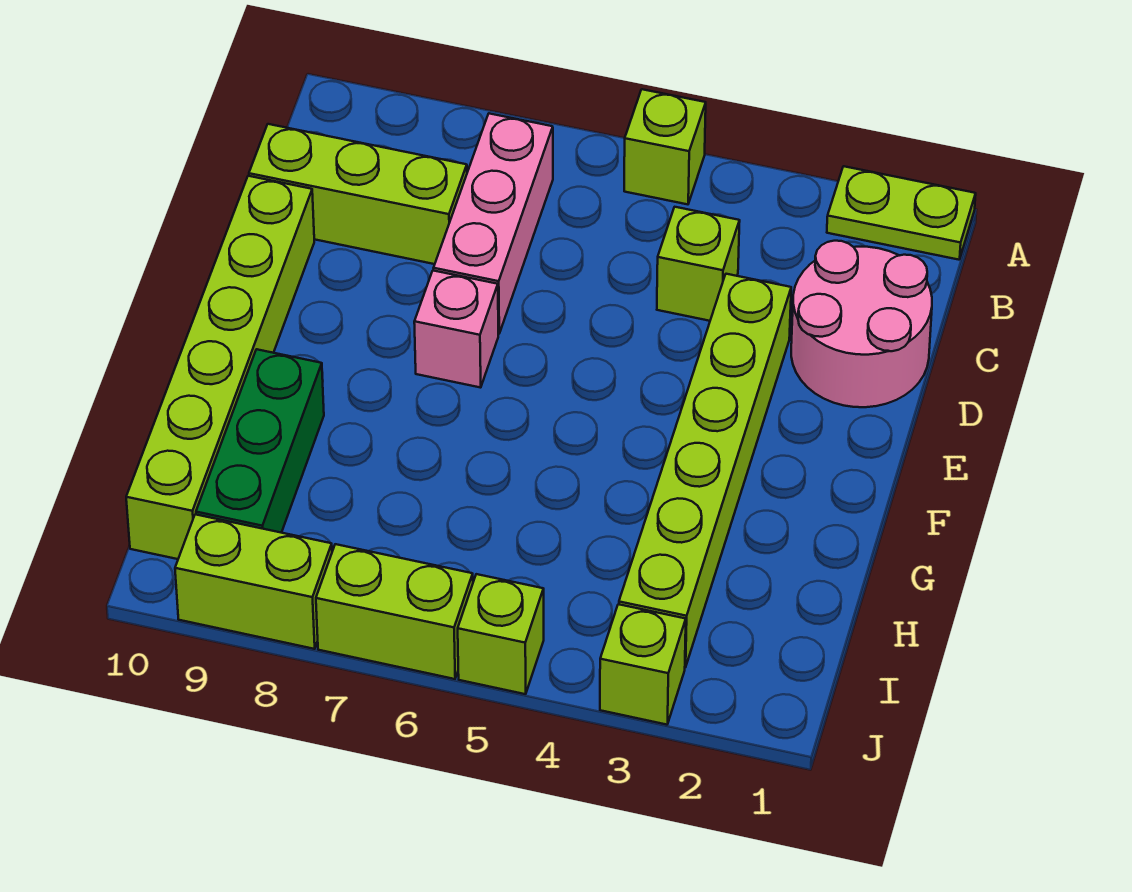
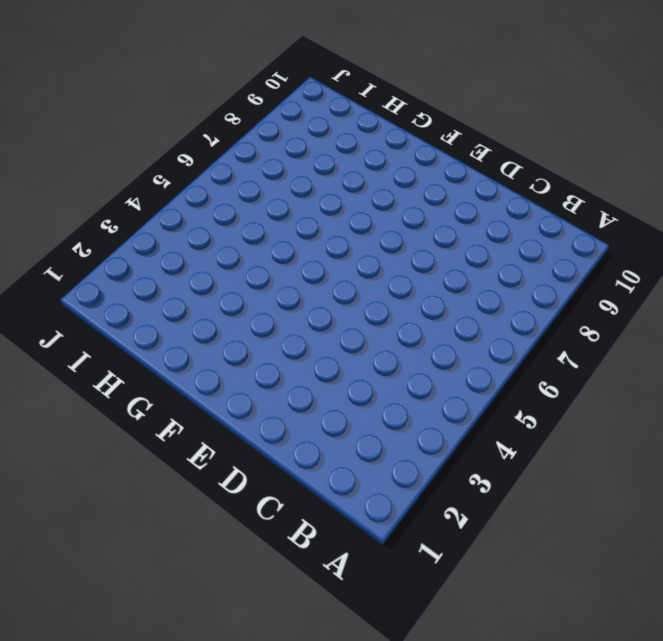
none -> lime plate A1:A2 level 1
none -> lime brick A5 level 1
none -> pink brick B7:D7 level 1

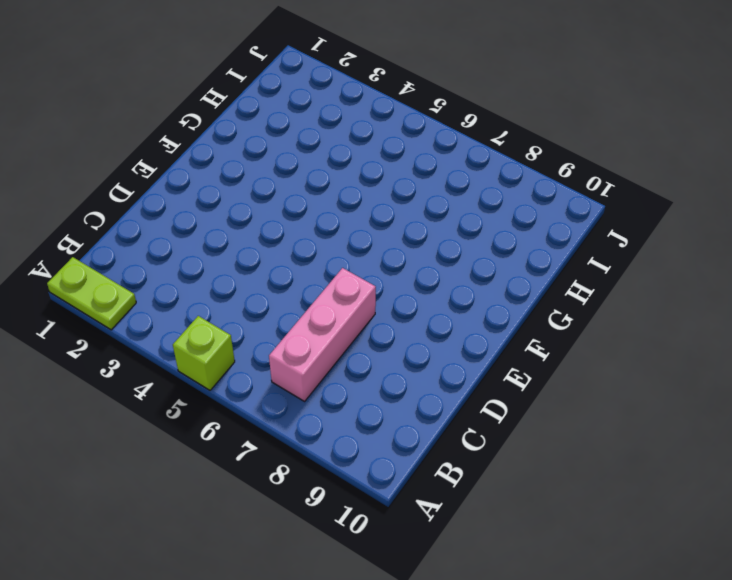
none -> pink round brick C1:D2 level 1
none -> lime brick C4 level 1
none -> lime brick C8:C10 level 1

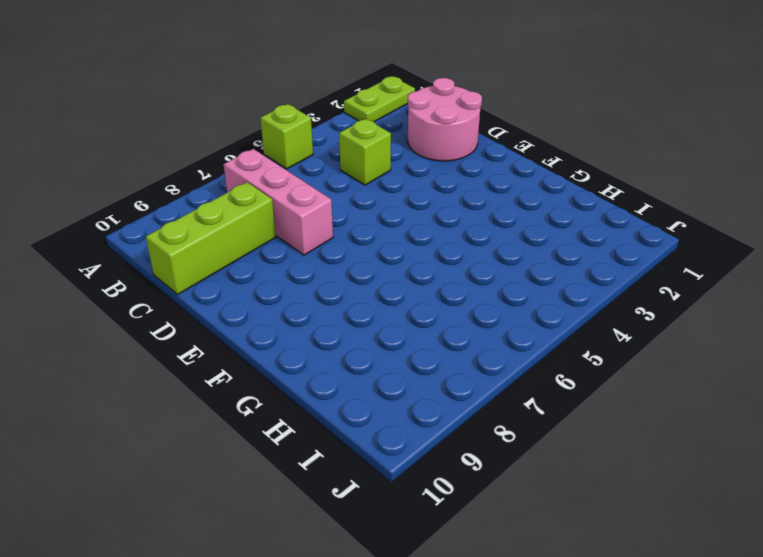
none -> lime brick D3:I3 level 1
none -> lime brick D10:I10 level 1
none -> pink brick E7 level 1

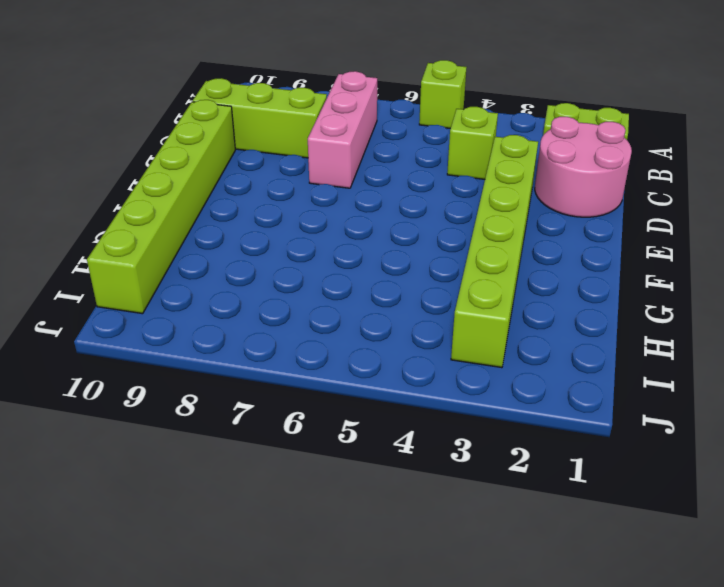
none -> pink brick E7 level 1
none -> green brick G9:I9 level 1
none -> lime brick J3 level 1

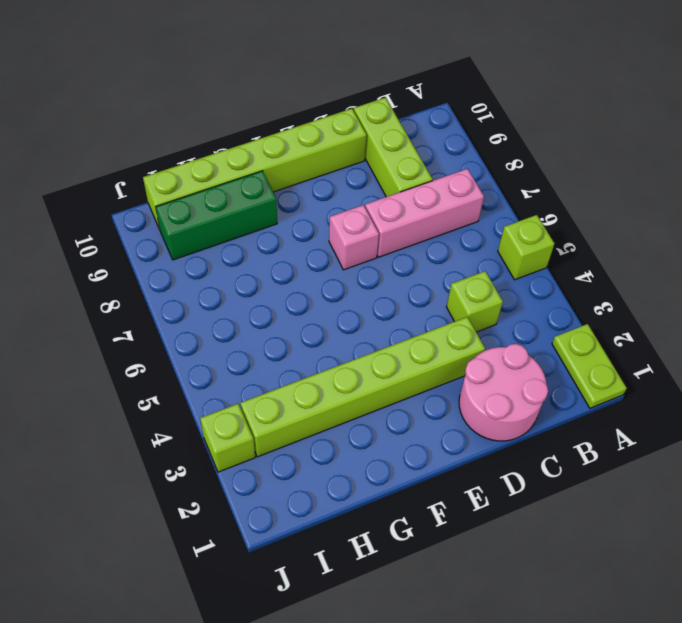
none -> lime brick J5 level 1
none -> lime brick J6:J7 level 1
none -> lime brick J8:J9 level 1

